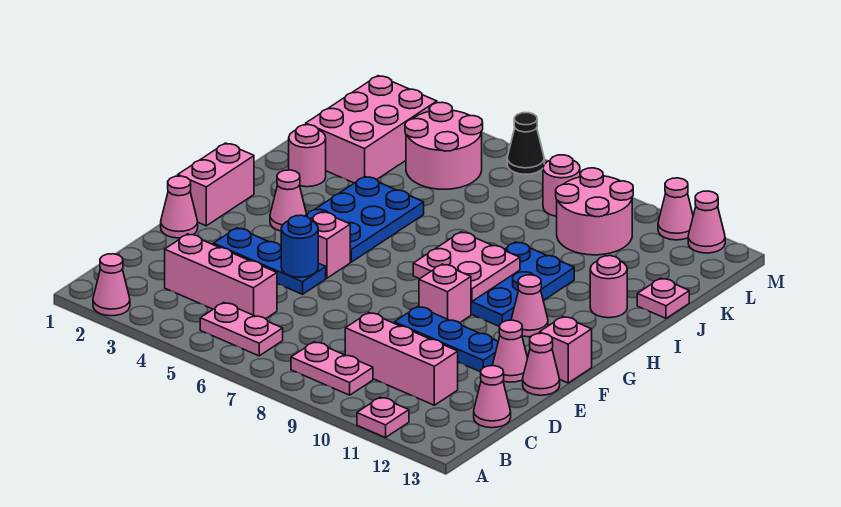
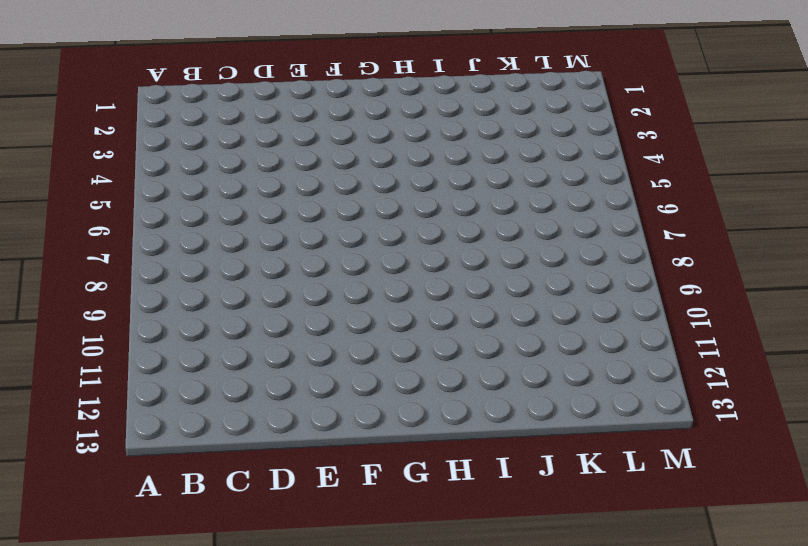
none -> pink cone A2 level 1
none -> pink plate A11 level 1
none -> pink plate B5:B6 level 1
none -> pink plate B8:B9 level 1

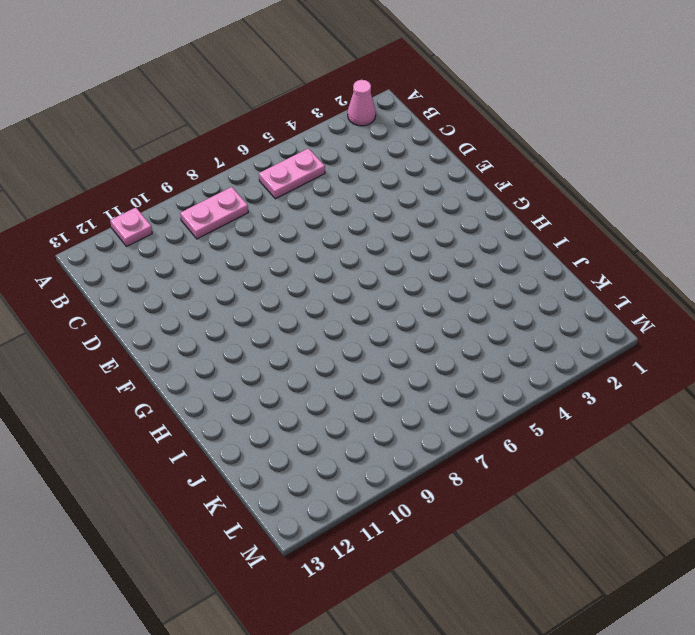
none -> pink brick C3:C5 level 1
none -> pink brick C9:C11 level 1
none -> pink cone C13 level 1
none -> pink cone E1 level 1

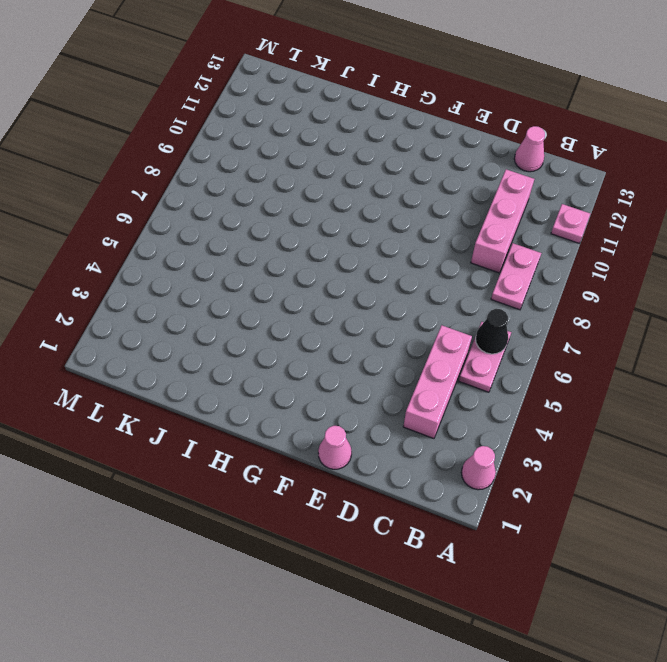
black cone B6 level 2 -> black cone M6 level 1
none -> blue plate E3:E5 level 1
none -> blue plate E9:E11 level 1
none -> pink cone E12 level 1
none -> pink cone E13 level 1

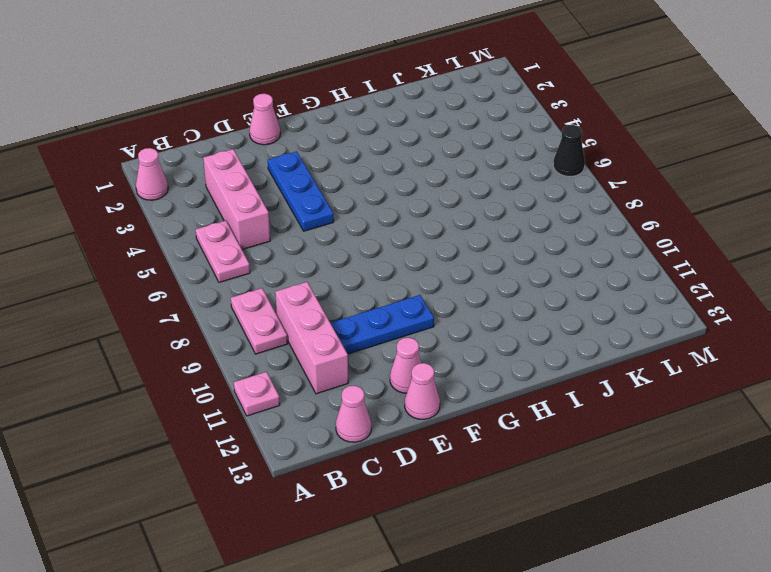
blue plate D10:F10 level 1 -> blue plate E9:E11 level 1
none -> pink brick F1:G1 level 1
none -> pink brick F5 level 1
none -> pink brick F9 level 1
none -> pink brick F13 level 1

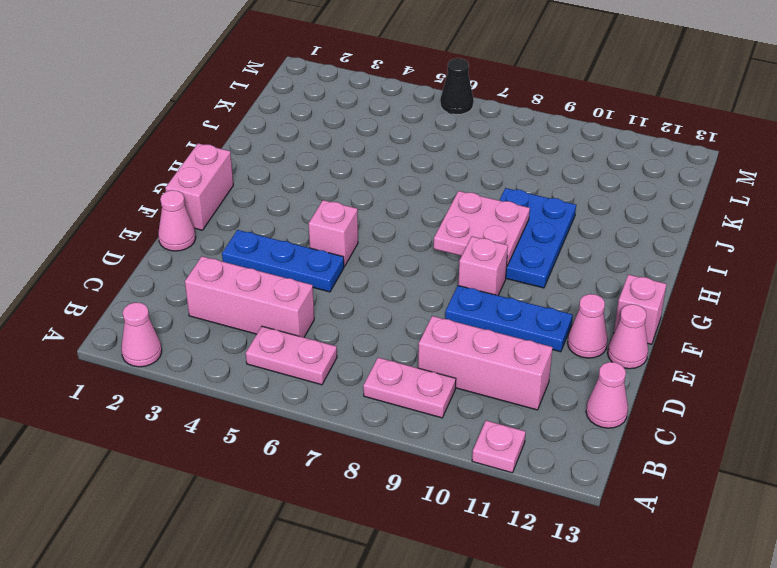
none -> pink cone G3 level 1
none -> blue plate G4:I5 level 1
none -> pink cone G11 level 1
none -> pink round brick I2 level 1

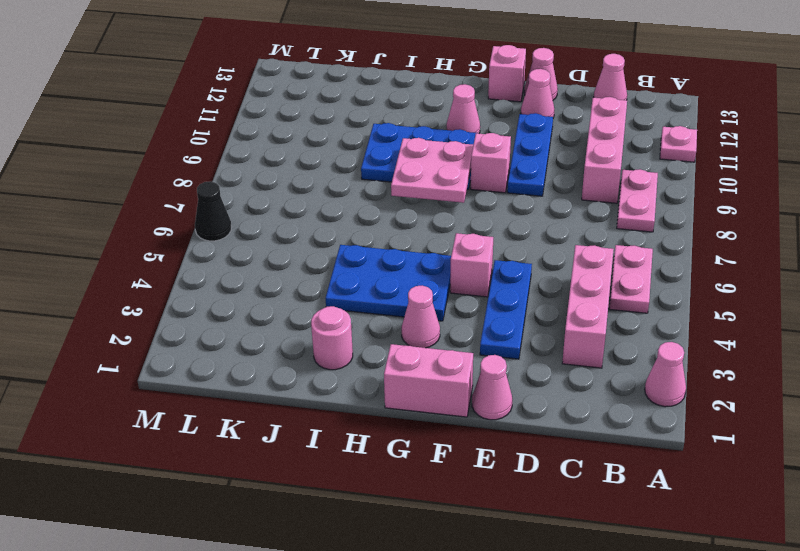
none -> pink round brick I12 level 1
none -> pink brick J2:L3 level 1
none -> pink plate J13 level 1
none -> pink round brick K4:L5 level 1

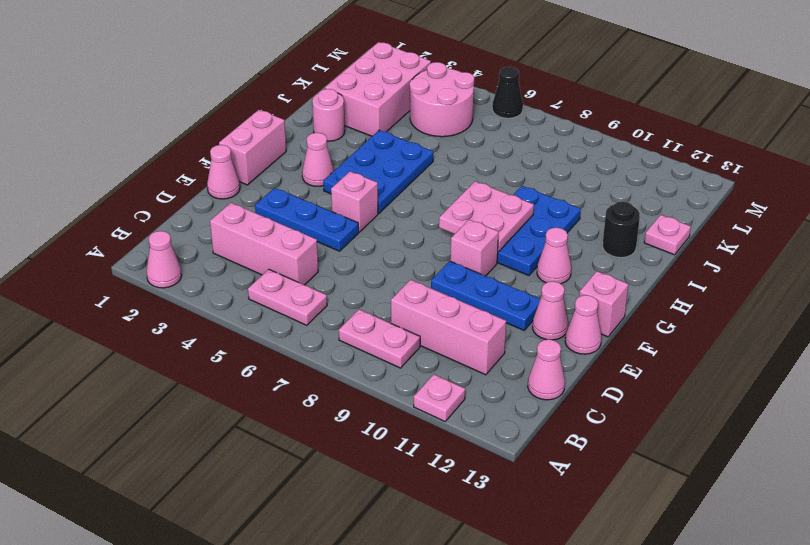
black round brick I12 level 1 -> pink round brick I12 level 1
none -> pink round brick K9:L10 level 1
none -> pink round brick L8 level 1
none -> pink cone M11 level 1
none -> pink cone M12 level 1

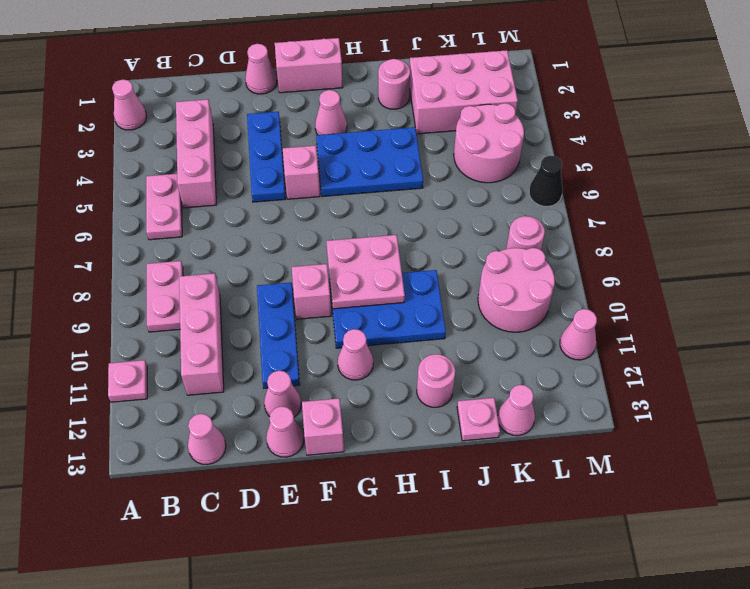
pink cone K13 level 1 -> pink cone M12 level 1
none -> blue round brick E5 level 2

